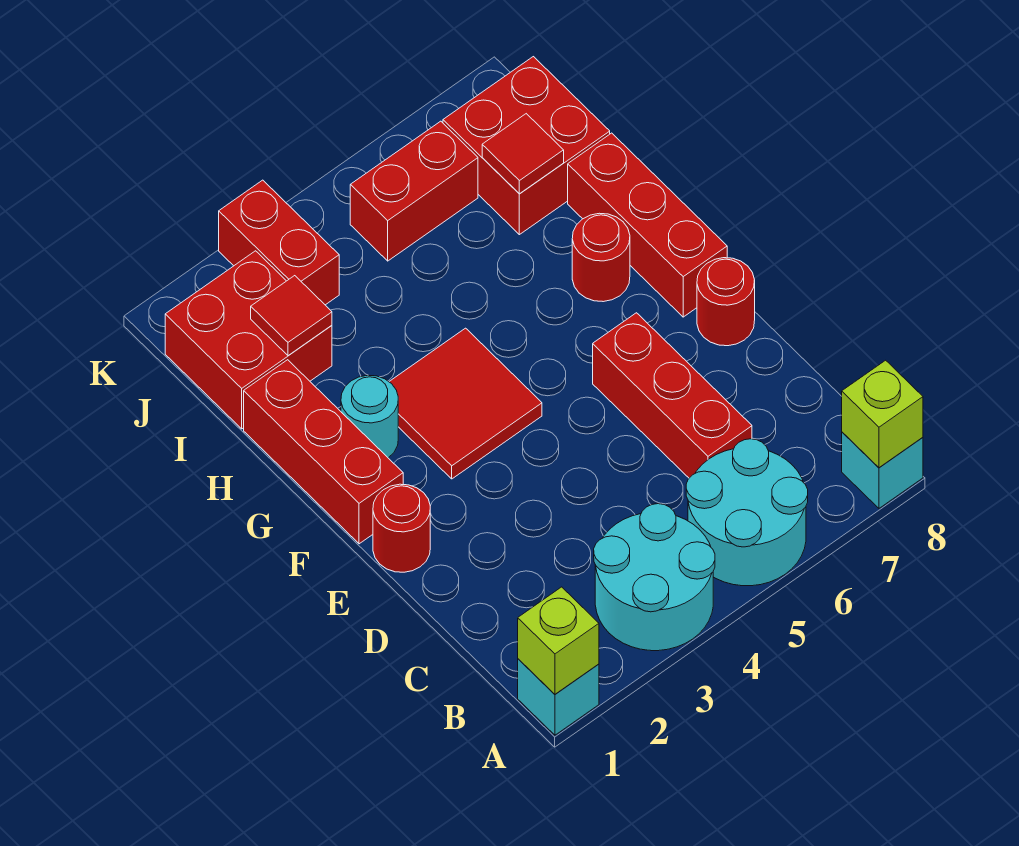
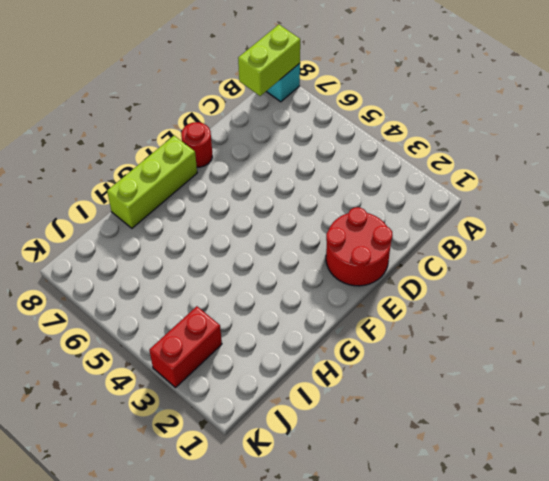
lime brick A8:B8 level 2 -> lime brick A8 level 2
red round brick D1:E2 level 1 -> red round brick E1 level 1
lime brick F8:H8 level 1 -> red brick F8:H8 level 1
none -> cyan brick A1 level 1
none -> cyan round brick A3:B4 level 1
none -> cyan round brick A5:B6 level 1

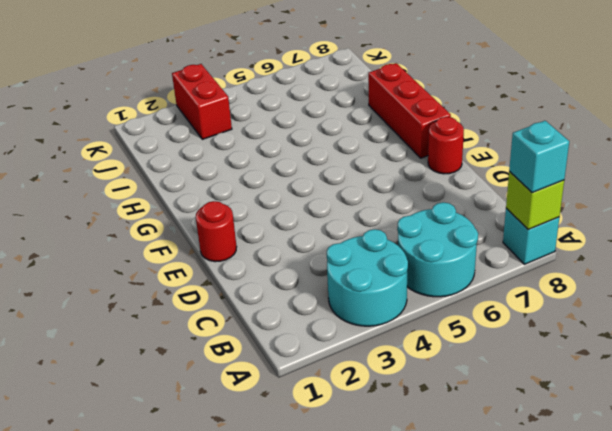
cyan brick A8 level 3 -> cyan brick A1 level 1
none -> red brick C6:E6 level 1
none -> red brick F1:H1 level 1
none -> red tile F3:G4 level 1

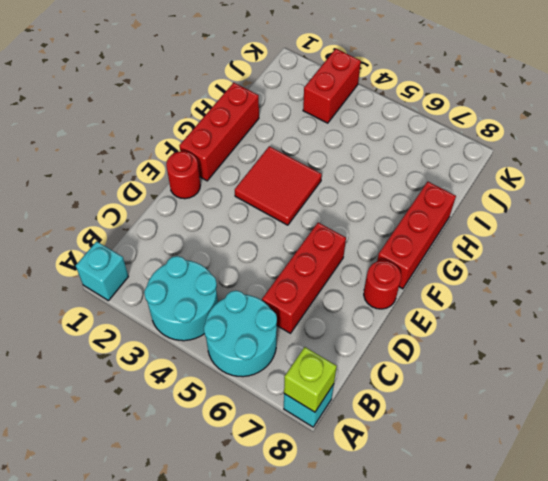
none -> cyan round brick G2 level 1
none -> red round brick G7 level 1
none -> red brick I1:J2 level 1

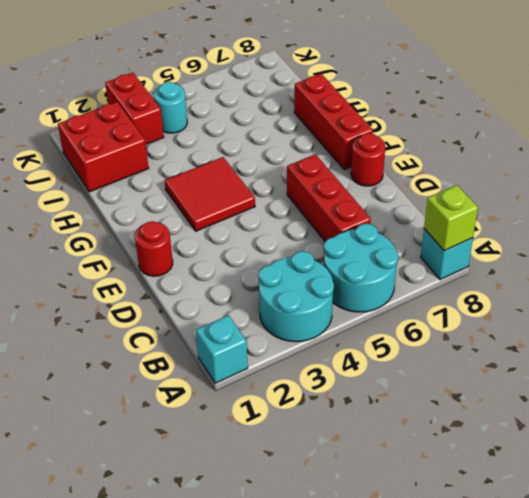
cyan round brick J4 level 1 -> cyan round brick G2 level 1
none -> red brick F1:H1 level 1
none -> red round brick G7 level 1
none -> red brick I7:J8 level 1

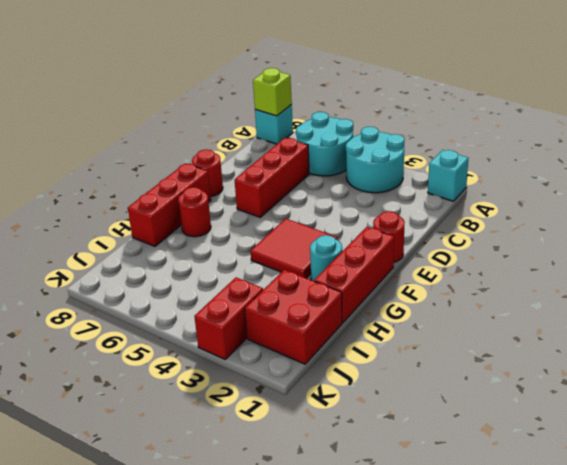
none -> red brick I7:J8 level 1
none -> red brick J5:J6 level 1
none -> lime brick A1 level 2

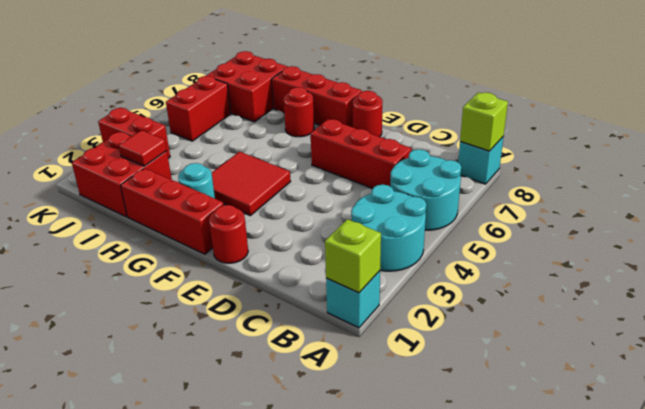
none -> red tile I7 level 2

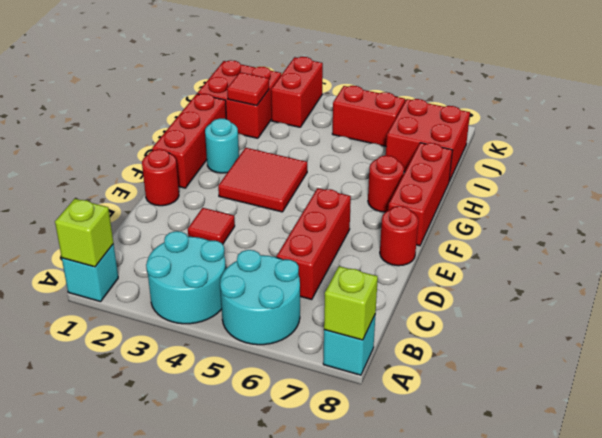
red tile D3 level 1 -> red tile I7 level 2

